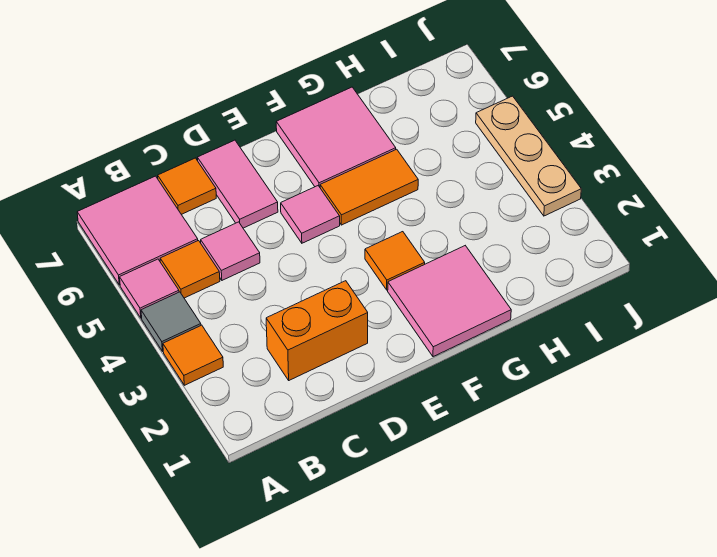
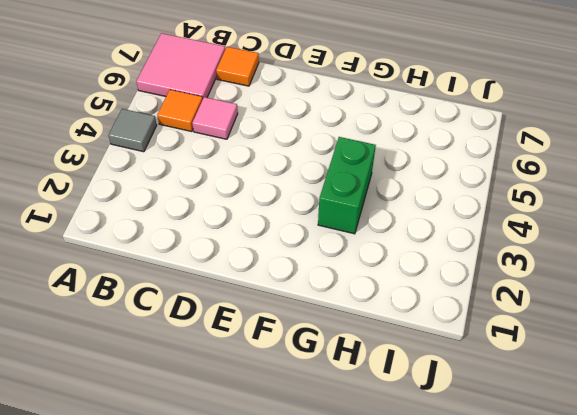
green brick G3:G4 level 1 -> none
none -> orange tile A3 level 1
none -> pink tile A5 level 1
none -> orange brick C2:D2 level 1

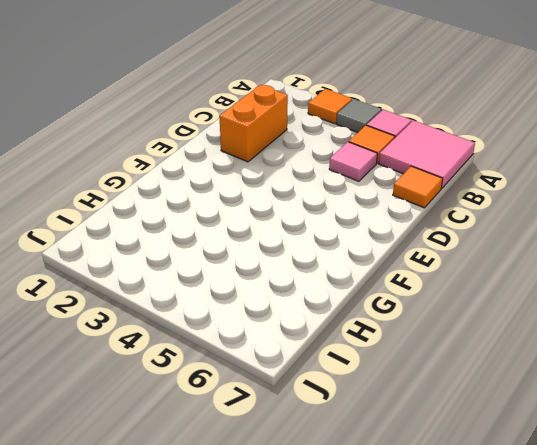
none -> pink tile D6:D7 level 1
none -> pink tile E5 level 1
none -> pink tile F1:G2 level 1

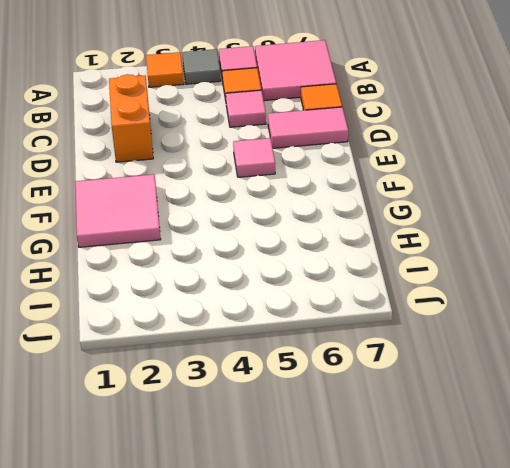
none -> orange tile F3 level 1
none -> orange tile F5:G5 level 1
none -> pink tile F6:G7 level 1

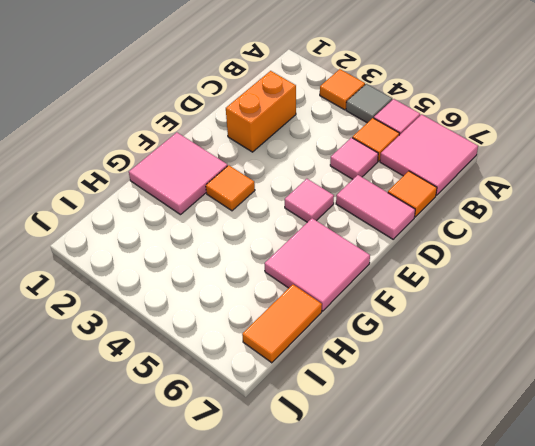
orange tile H7:I7 level 1 -> orange tile F5:G5 level 1
none -> tan plate J3:J5 level 1

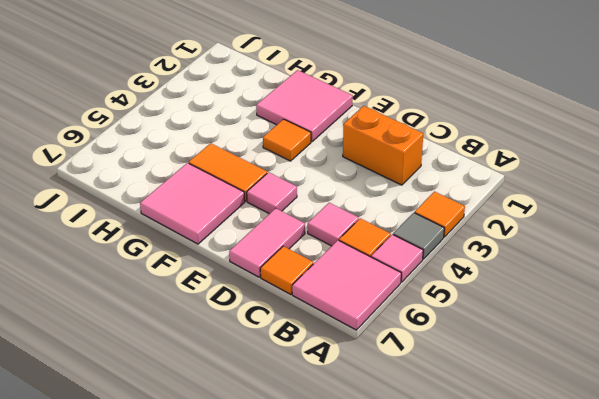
none -> tan plate J3:J5 level 1

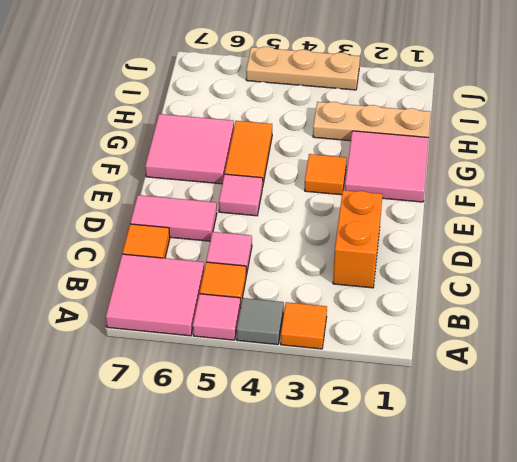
tan plate H1:H3 level 1 -> none

